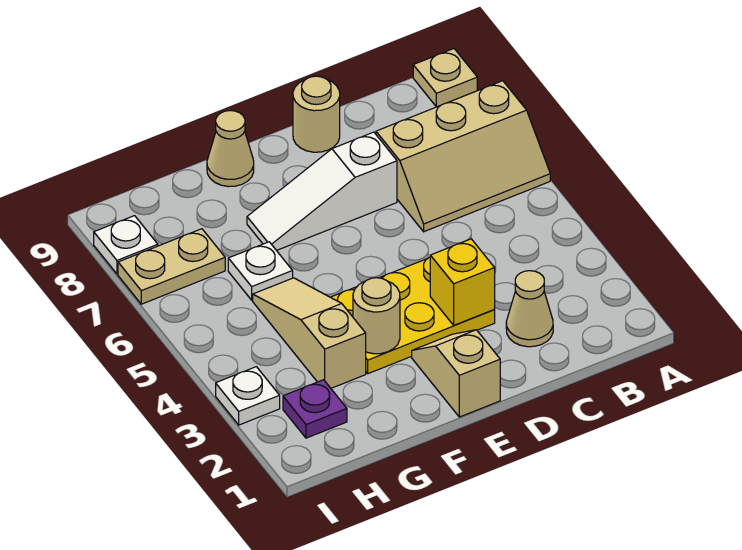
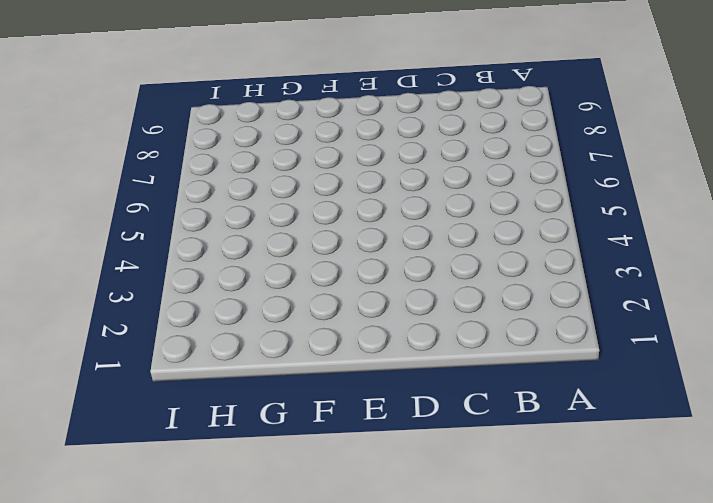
none -> tan slope A6:C7 level 1 top 7
none -> tan plate A9 level 1
none -> tan cone C2 level 1

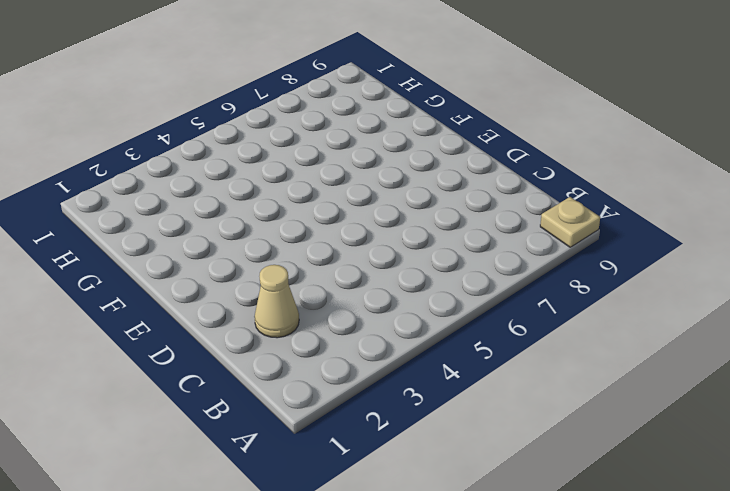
none -> tan slope A6:C7 level 1 top 7
none -> yellow plate D3:F4 level 1
none -> white slope D7:F7 level 1 top D

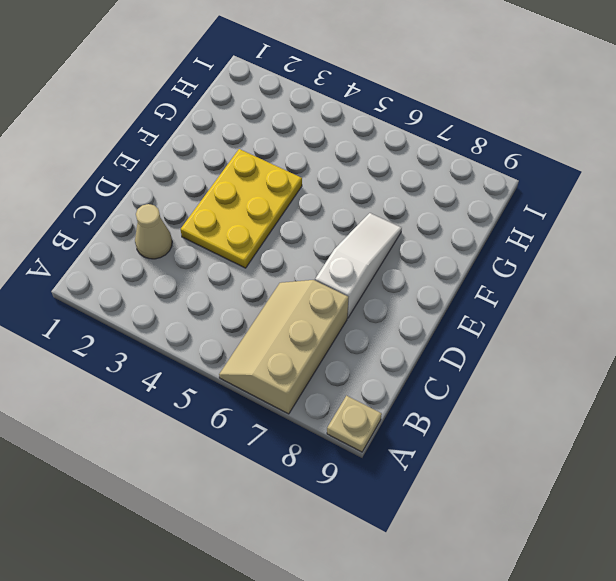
none -> tan round brick D9 level 1
none -> tan slope E1:E2 level 1 top 1
none -> tan cone F9 level 1

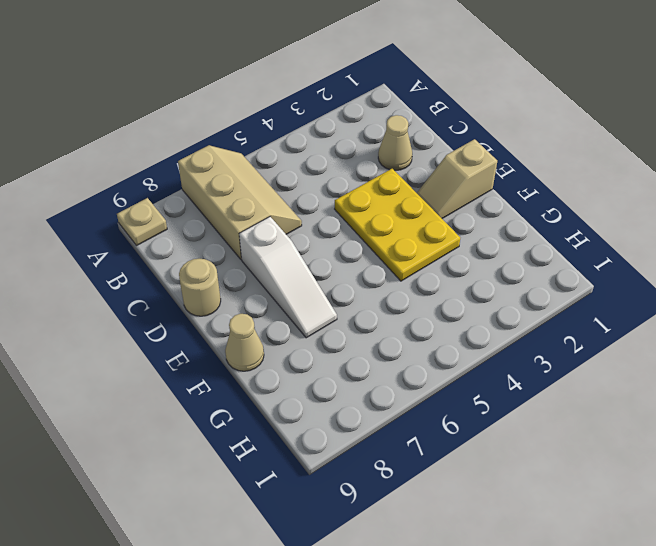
none -> tan slope G3:G5 level 1 top 3
none -> white plate G6 level 1
none -> purple plate H2 level 1

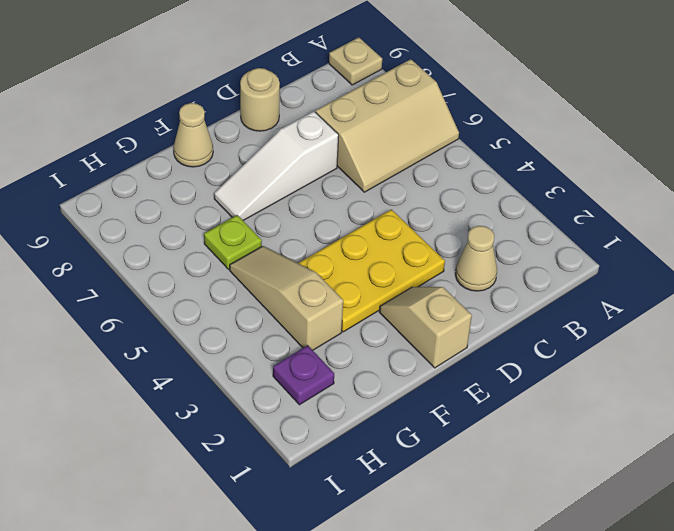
lime plate G6 level 1 -> white plate G6 level 1
none -> tan plate H7:I7 level 1
none -> white plate I3 level 1
none -> white plate I8 level 1

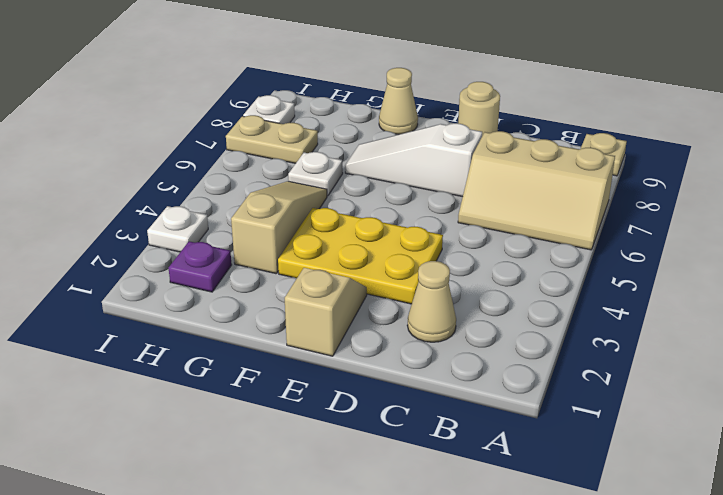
none -> yellow brick D3 level 2
none -> tan round brick F3 level 2

